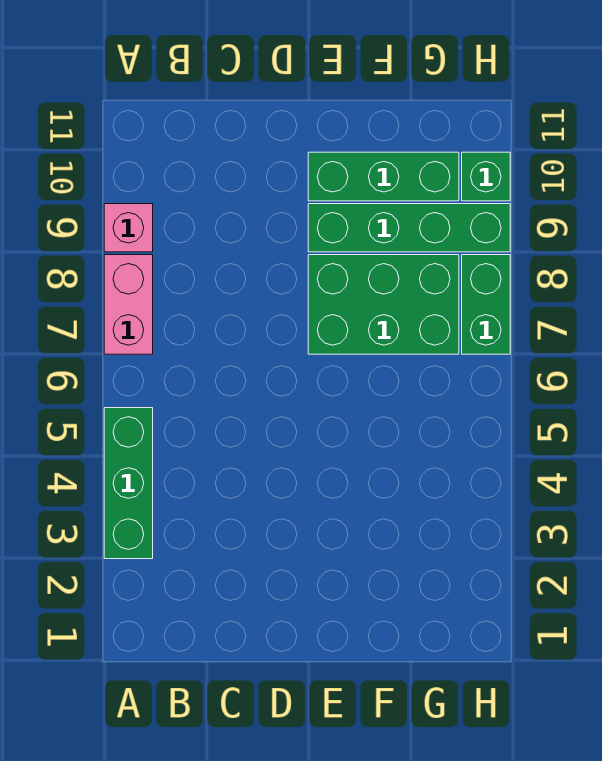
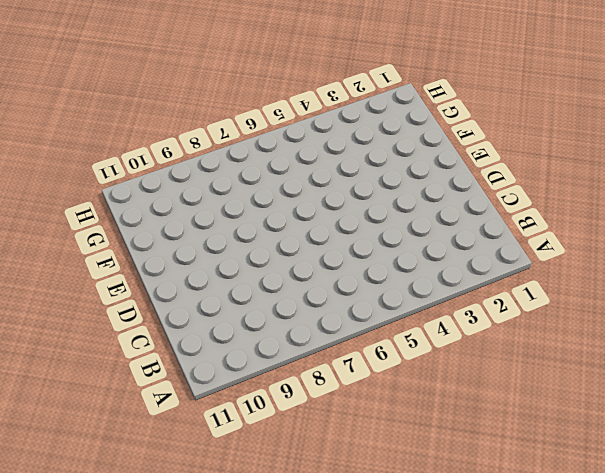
none -> green brick A3:A5 level 1
none -> pink brick A7:A8 level 1

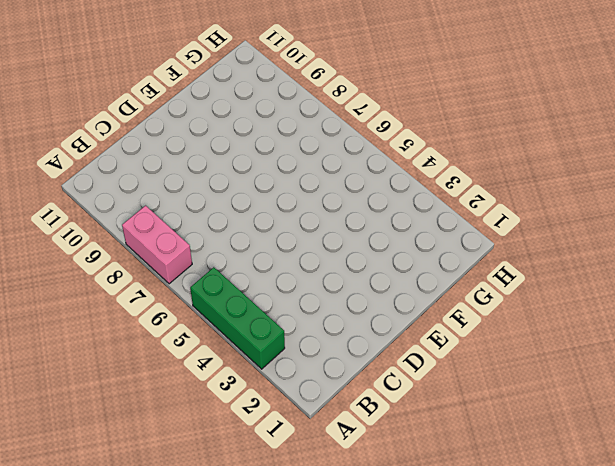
none -> pink brick A9 level 1
none -> green brick E7:G8 level 1

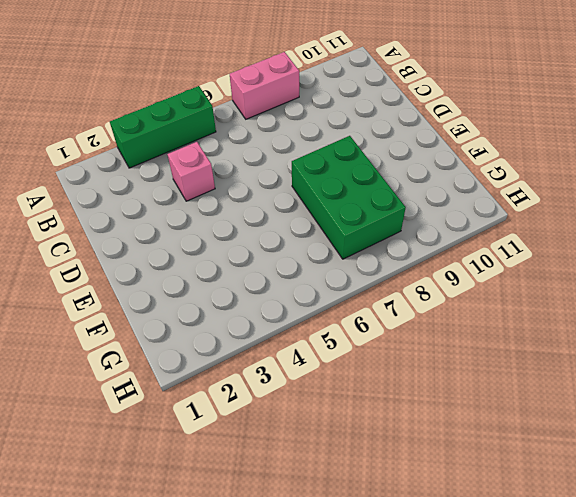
pink brick C4 level 1 -> pink brick A9 level 1
none -> green brick E9:H9 level 1
none -> green brick E10:G10 level 1

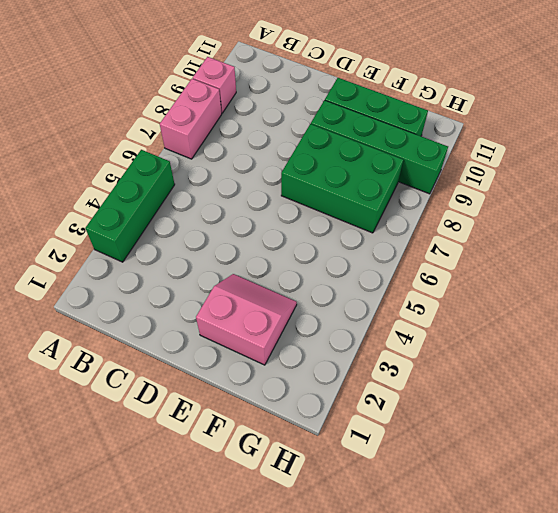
pink slope E2:F3 level 1 top 2 -> none
none -> green brick H7:H8 level 1
none -> green brick H10 level 1

